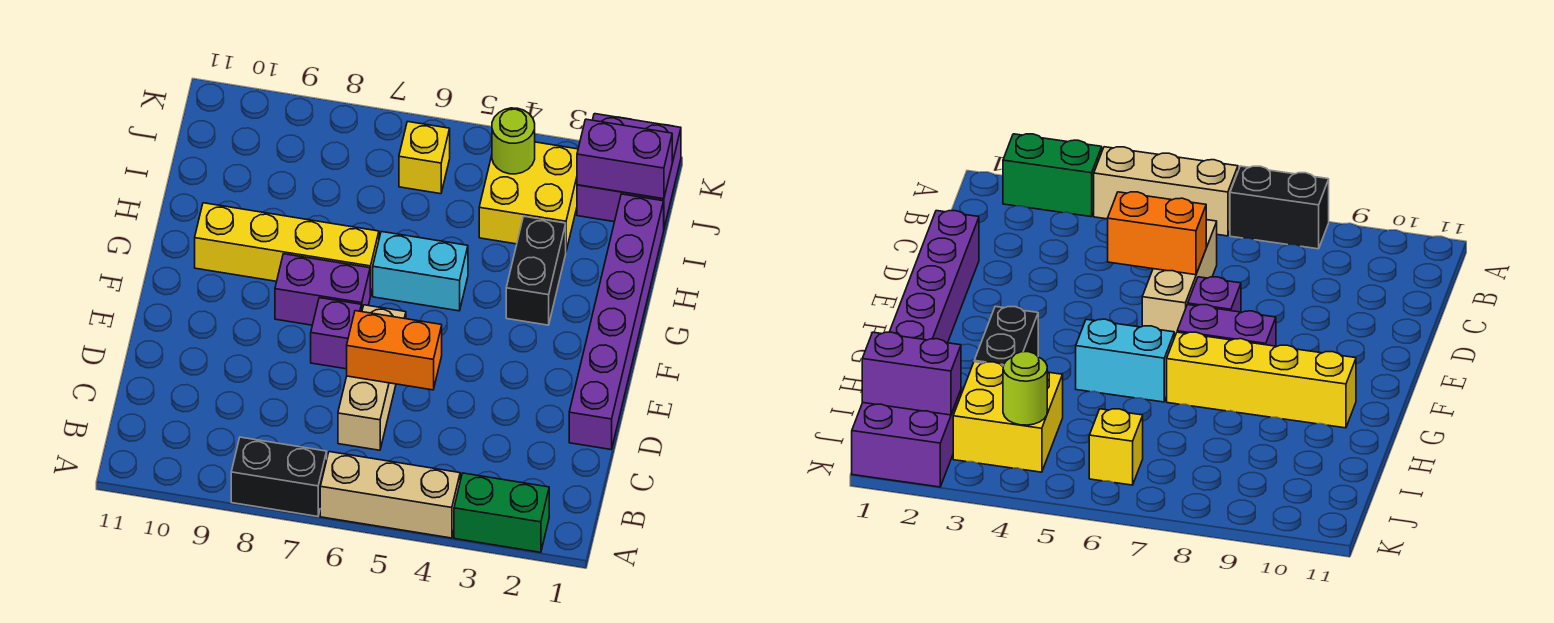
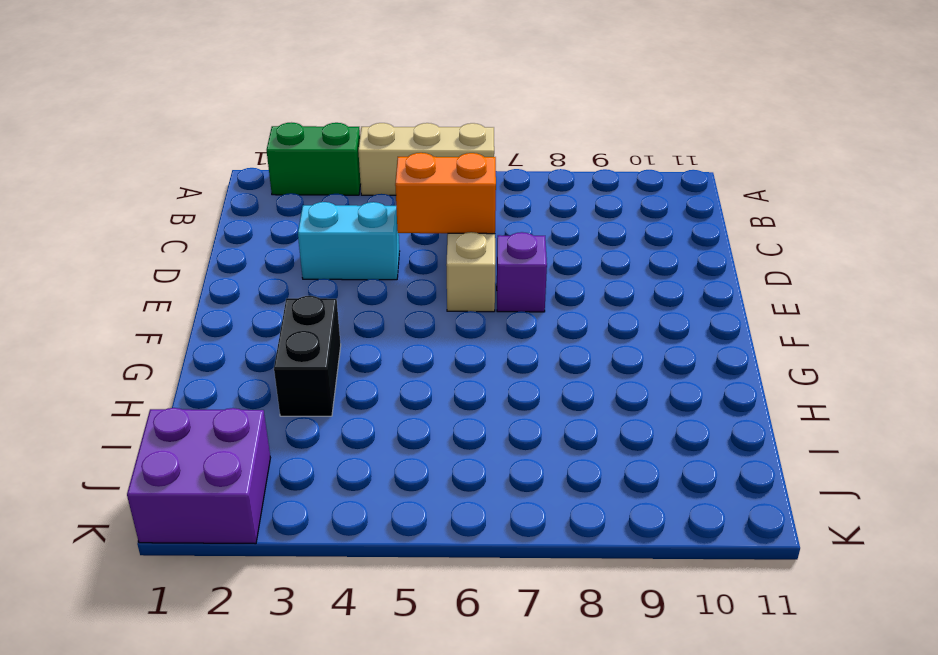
cyan brick D3:D4 level 1 -> cyan brick G5:G6 level 1
none -> black brick A7:A8 level 1
none -> purple brick D1:I1 level 1
none -> purple brick F7:F8 level 1

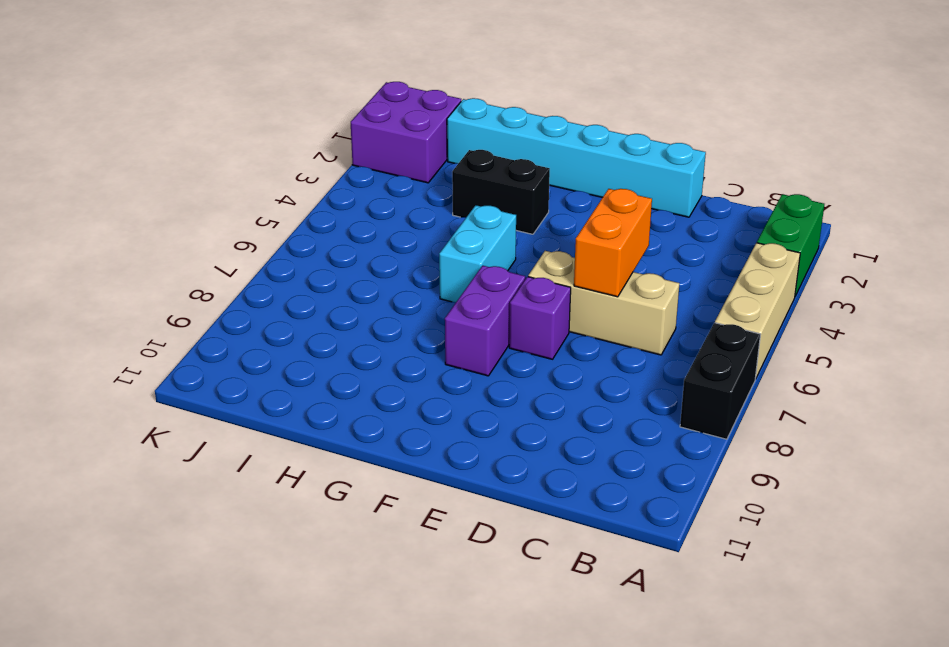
cyan brick D1:I1 level 1 -> purple brick D1:I1 level 1
none -> yellow brick G7:G10 level 1
none -> yellow brick I3:J4 level 1
none -> yellow brick J6 level 1

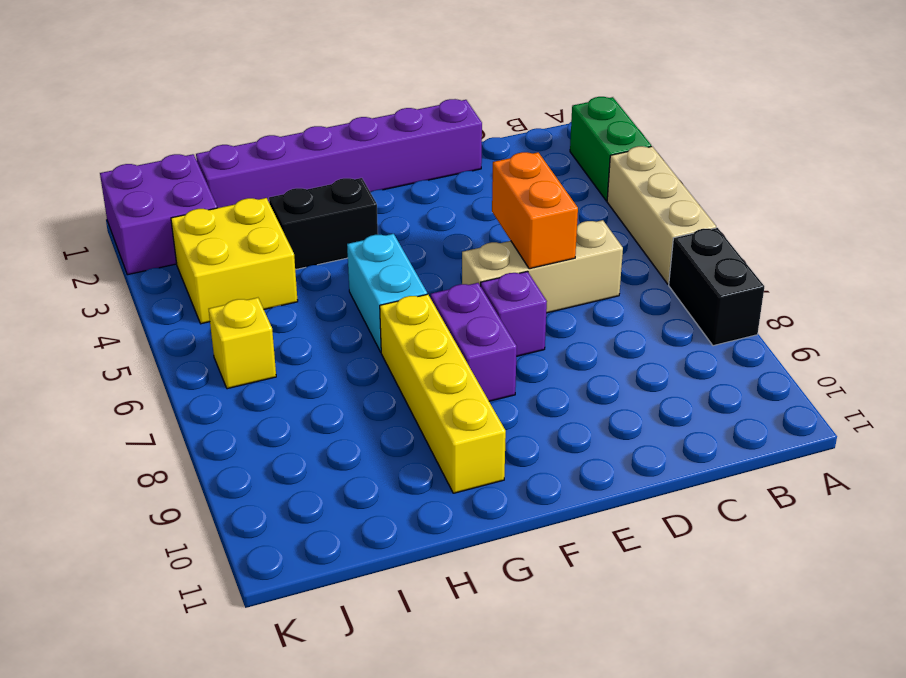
none -> purple brick J1:J2 level 2
none -> lime round brick J4 level 2

